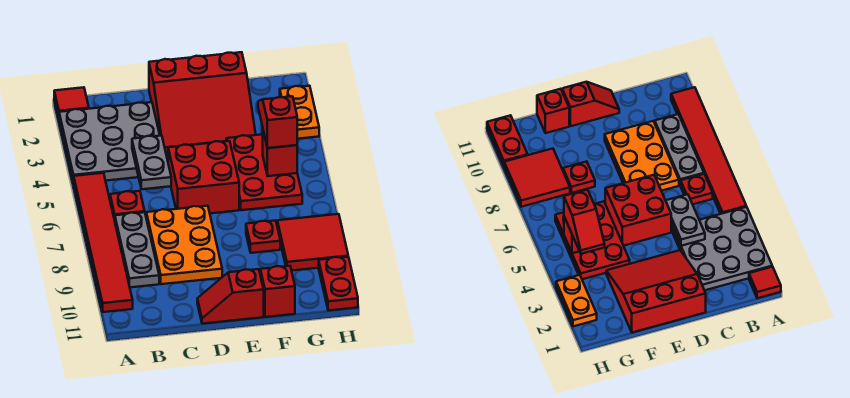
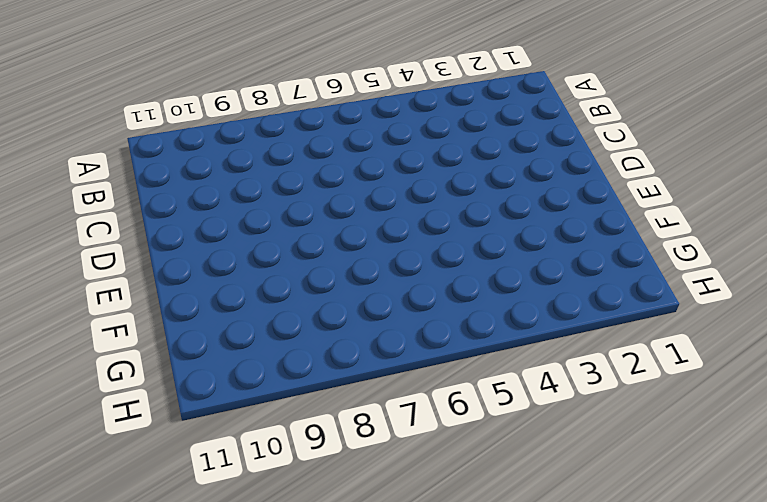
none -> red tile A1 level 1
none -> grey plate A2:C4 level 1
none -> red tile A5:A10 level 1

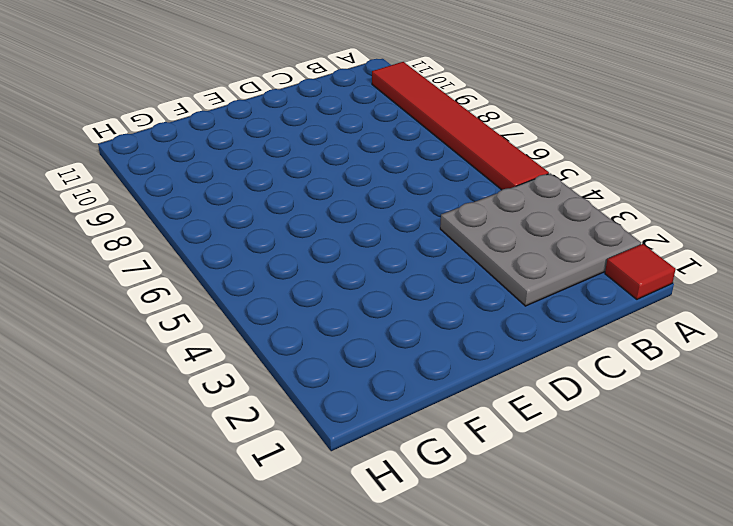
none -> red plate B6 level 1
none -> grey plate B7:B9 level 1
none -> orange plate C7:D9 level 1

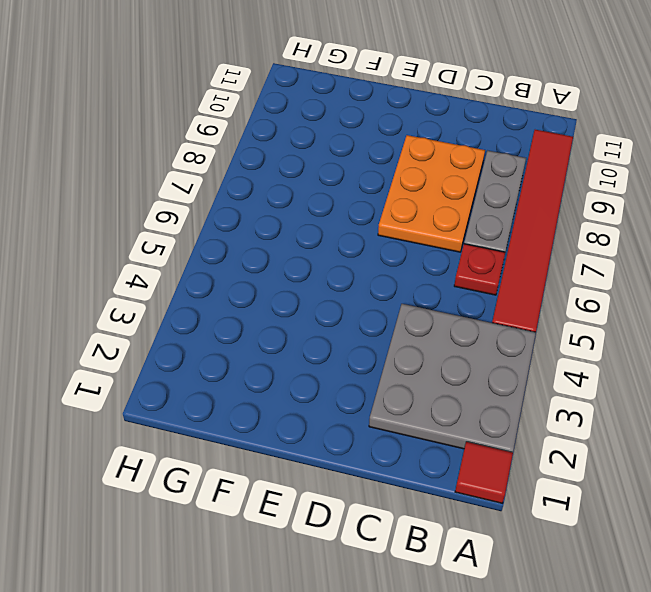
none -> red slope D1:F3 level 1 top 1
none -> red brick D5:E6 level 1
none -> red slope D11:E11 level 1 top E

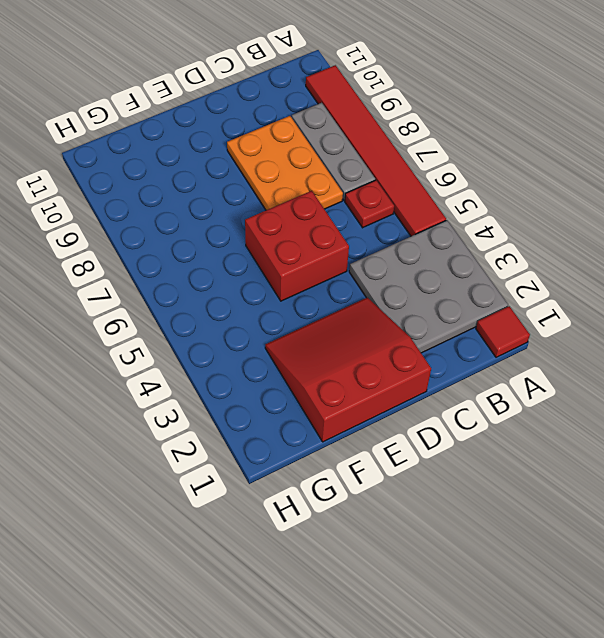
none -> red slope D11:E11 level 1 top E
none -> red plate F4:G6 level 1
none -> red plate F8 level 1

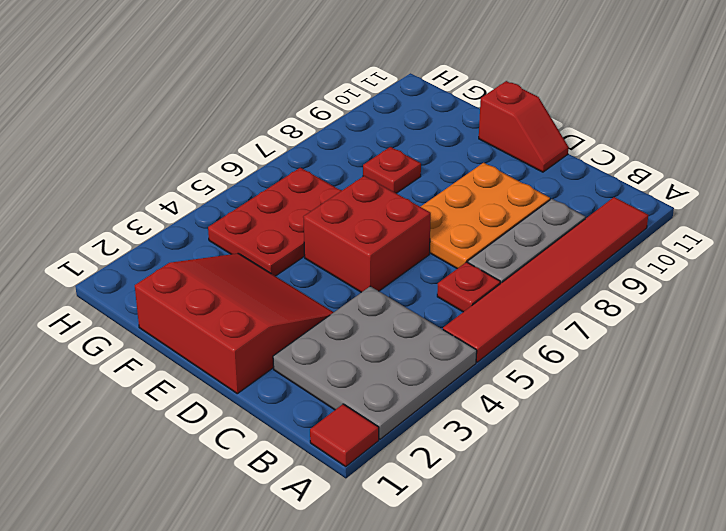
none -> red brick F11 level 1
none -> red tile G8:H9 level 1
none -> orange plate H2:H3 level 1

